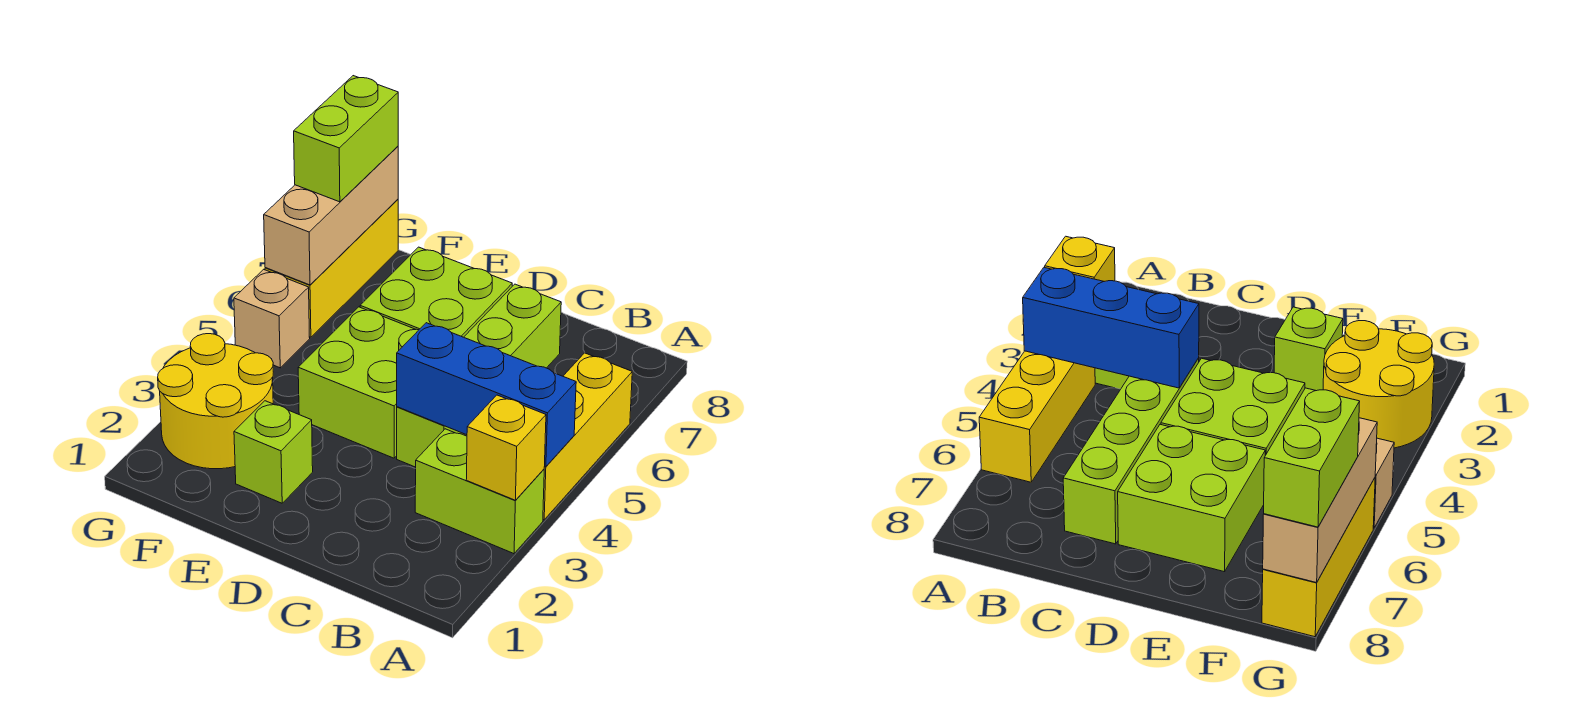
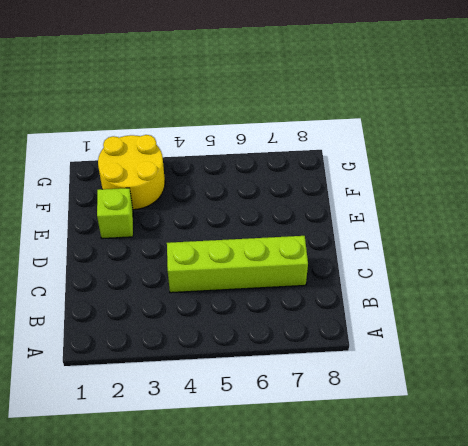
none -> lime brick A3:B3 level 1
none -> yellow brick A4:A6 level 1
none -> lime brick D4:E5 level 1

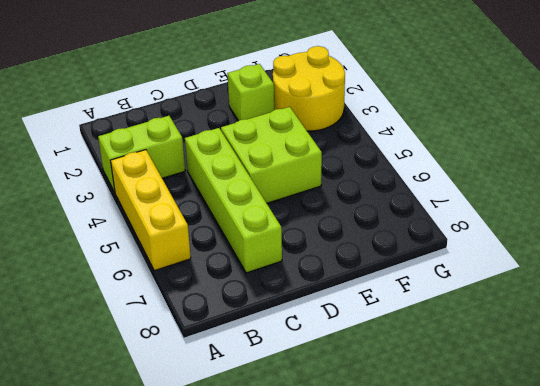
none -> lime brick D6:E7 level 1
none -> tan brick G5 level 1
none -> yellow brick G6:G8 level 1

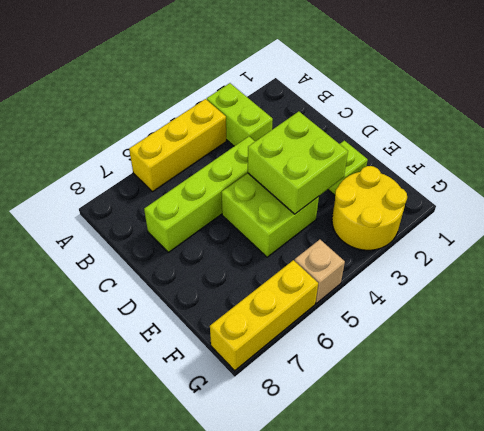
lime brick D3:E4 level 2 -> lime brick D6:E7 level 1
none -> yellow brick A3 level 2
none -> blue brick A4:C4 level 2
none -> tan brick G6:G8 level 2

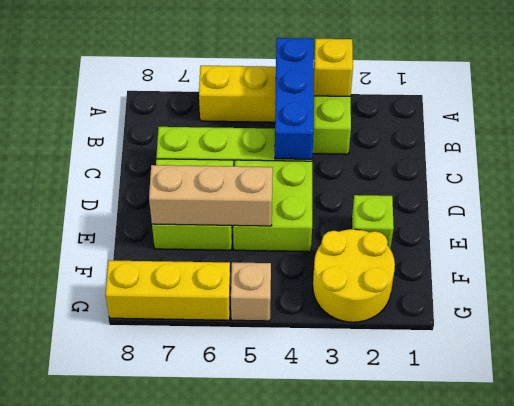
tan brick E5:E7 level 2 -> tan brick G6:G8 level 2
none -> lime brick G7:G8 level 3

